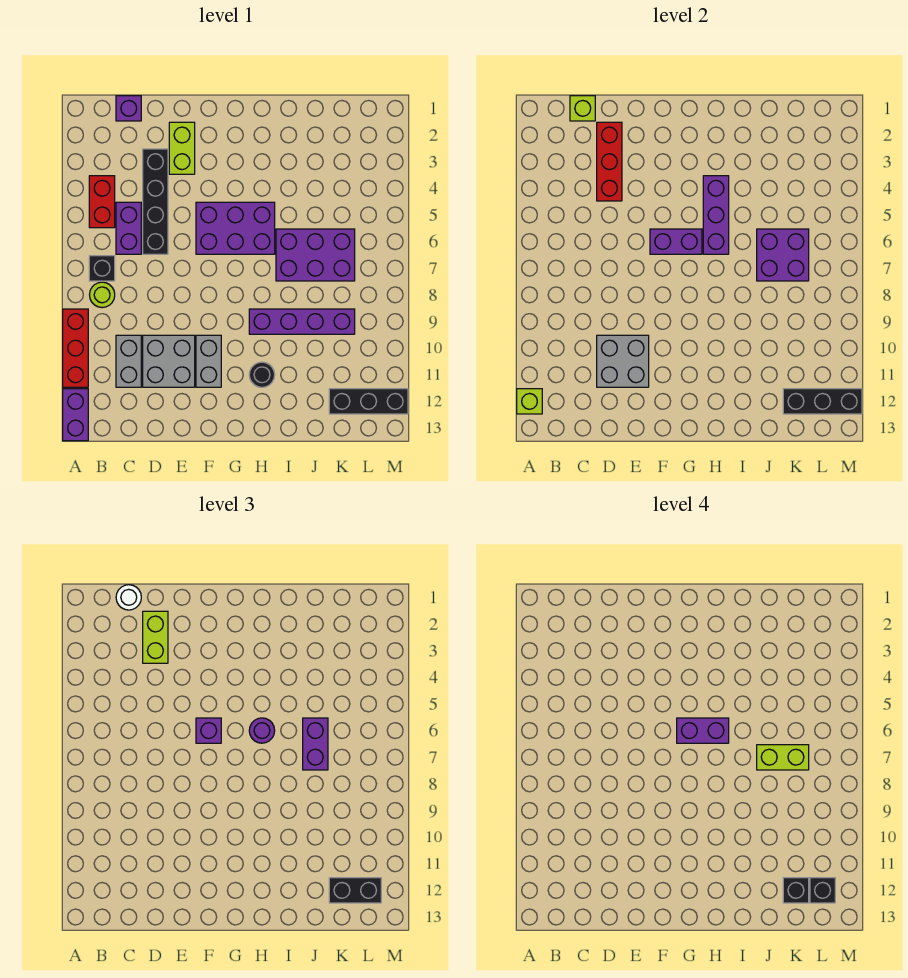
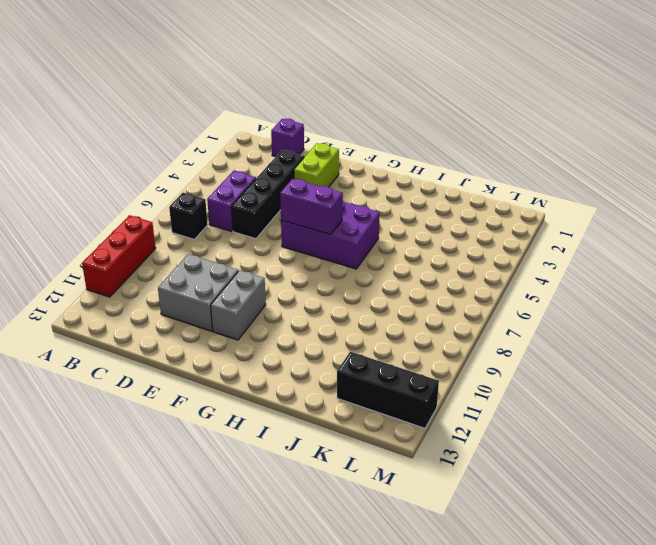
none -> purple brick A12:A13 level 1
none -> red brick B4:B5 level 1
none -> lime round brick B8 level 1
none -> grey brick C10:C11 level 1

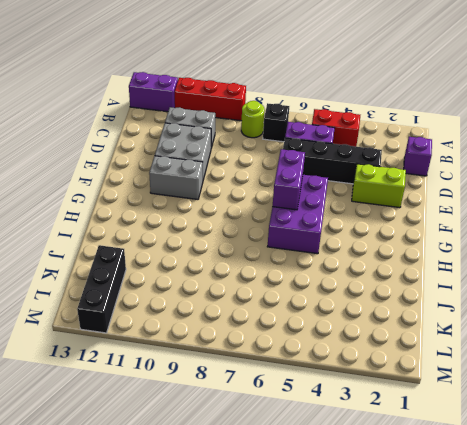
none -> purple brick H9:K9 level 1
none -> black round brick H11 level 1
none -> purple brick I6:K7 level 1
none -> lime brick A12 level 2

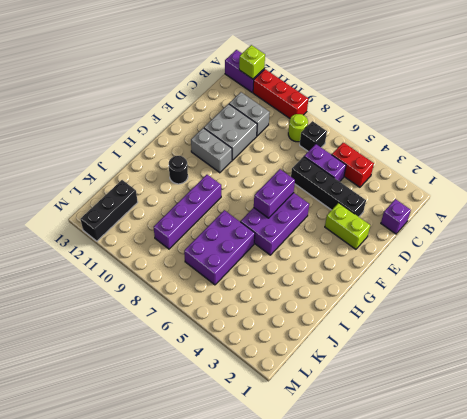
none -> lime brick C1 level 2
none -> red brick D2:D4 level 2
none -> grey brick D10:E11 level 2
none -> purple brick H4:H6 level 2

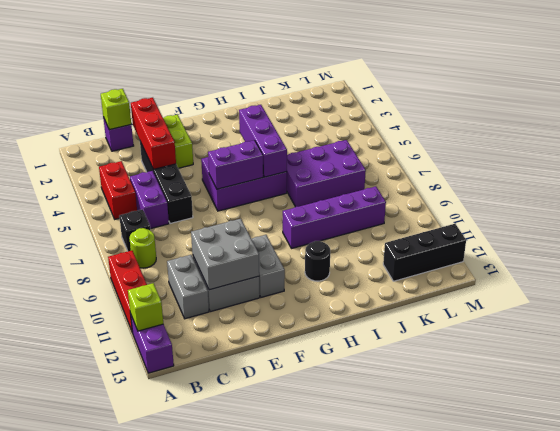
none -> purple brick J6:K7 level 2
none -> black brick K12:M12 level 2
none -> white round brick C1 level 3
none -> lime brick D2:D3 level 3

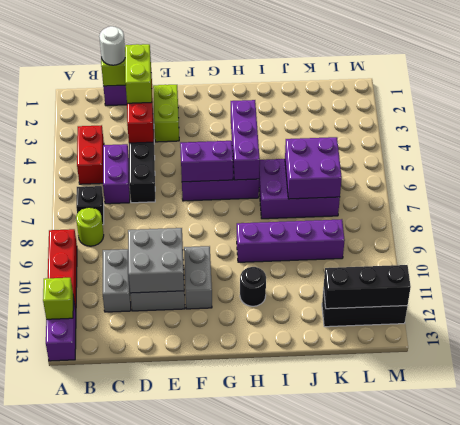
none -> purple brick F6 level 3
none -> purple round brick H6 level 3
none -> purple brick J6:J7 level 3
none -> black brick K12:L12 level 3

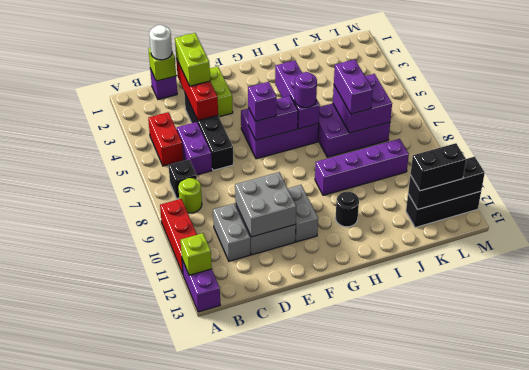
none -> purple brick G6:H6 level 4
none -> lime brick J7:K7 level 4
none -> black brick K12 level 4
none -> black brick L12 level 4

